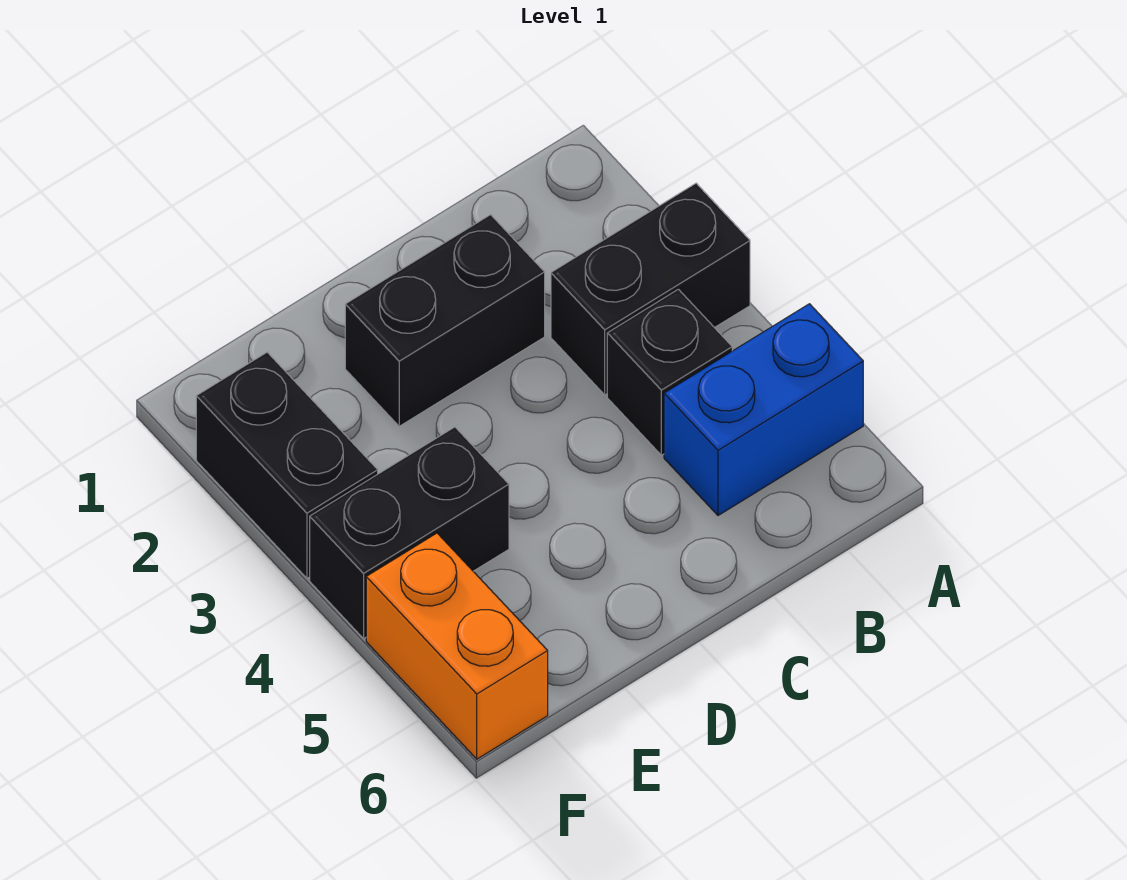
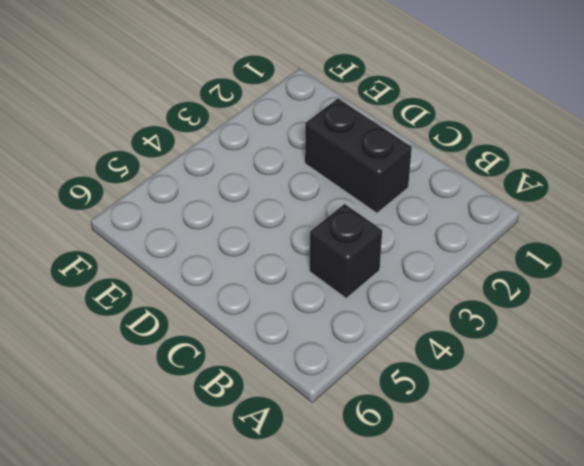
none -> black brick A3:B3 level 1
none -> blue brick A5:B5 level 1

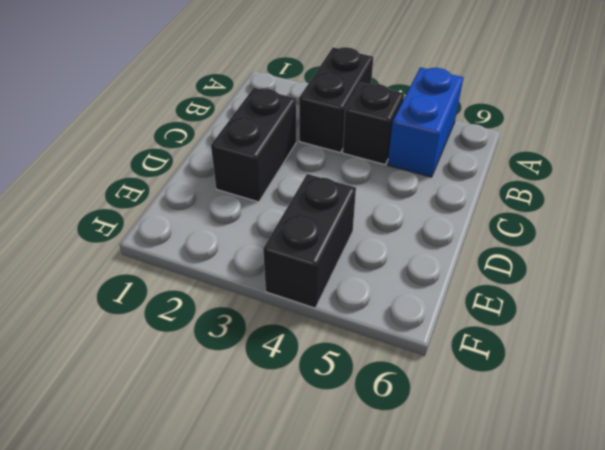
none -> black brick F2:F3 level 1
none -> orange brick F5:F6 level 1

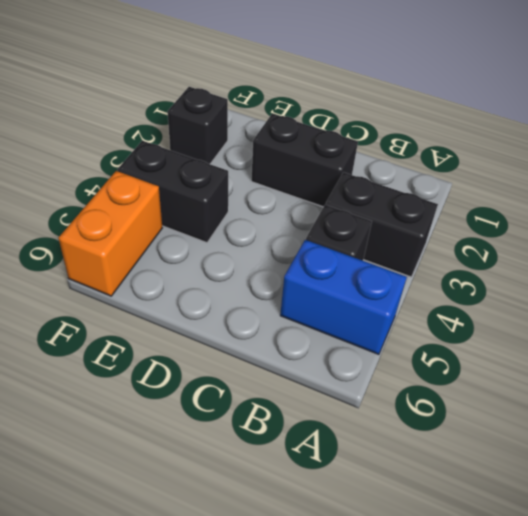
black brick F2 level 1 -> black brick F2:F3 level 1

